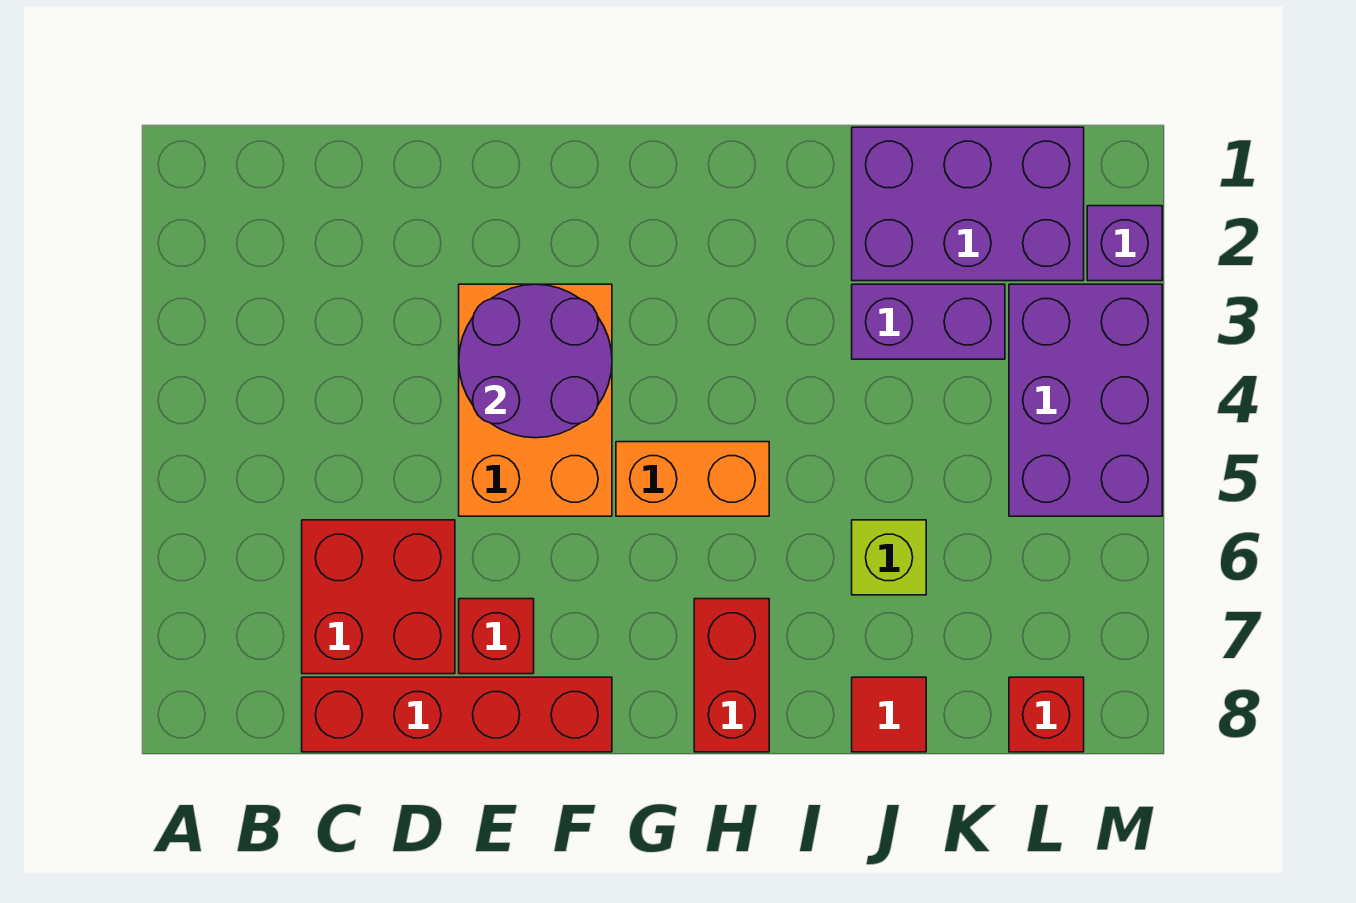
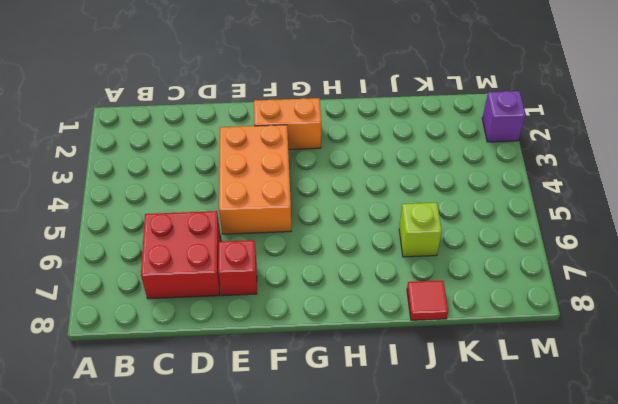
orange brick F2:G2 level 1 -> orange brick G5:H5 level 1
none -> red brick C8:F8 level 1
none -> red brick H7:H8 level 1
none -> purple brick J1:L2 level 1

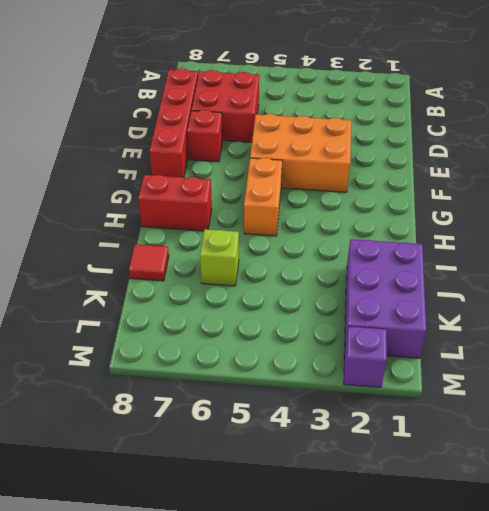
none -> purple brick J3:K3 level 1
none -> purple brick L3:M5 level 1
none -> red brick L8 level 1

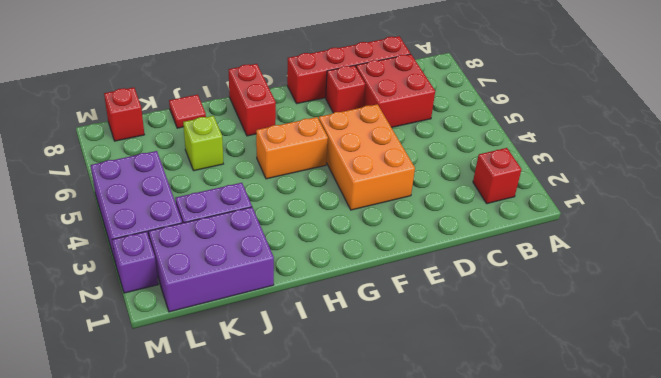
red brick B2 level 1 -> none
none -> purple round brick E3:F4 level 2

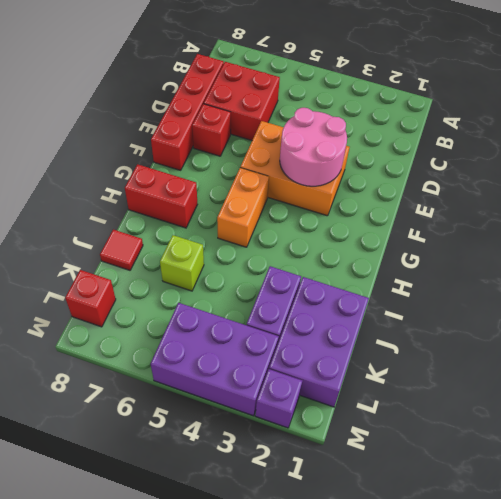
pink round brick E3:F4 level 2 -> purple round brick E3:F4 level 2

